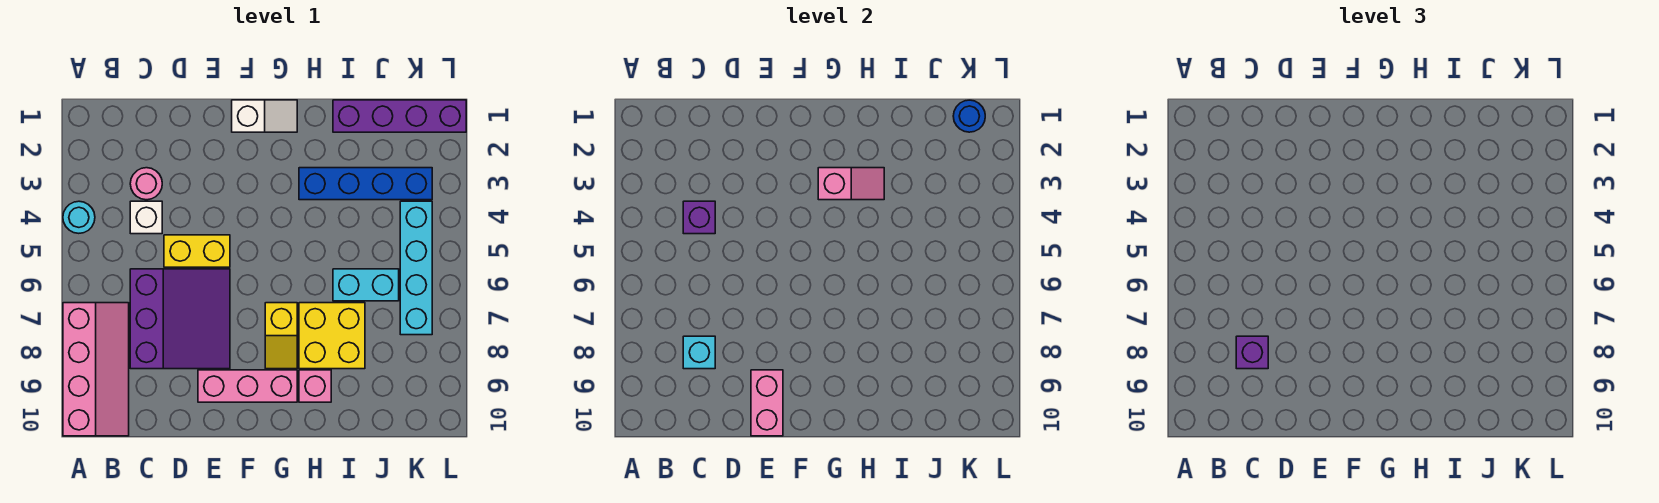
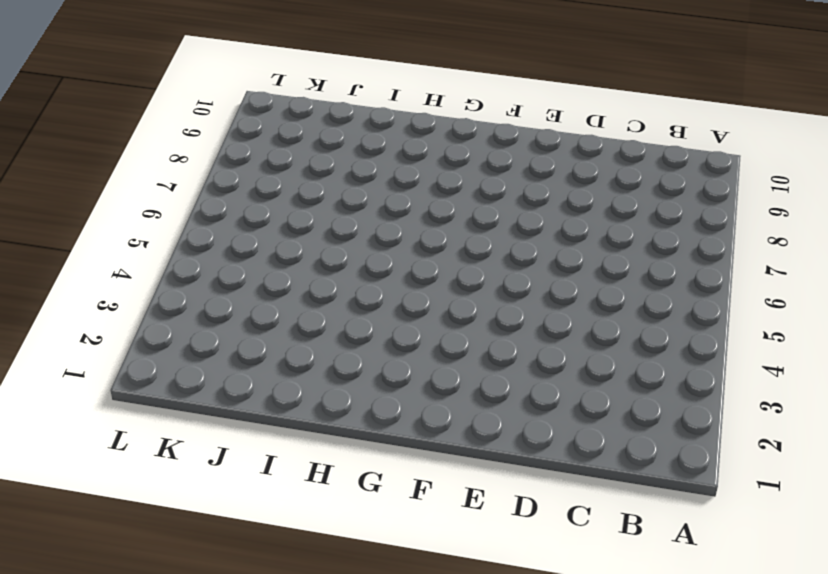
none -> cyan round brick A4 level 1
none -> pink slope A7:B10 level 1 top A
none -> pink round brick C3 level 1

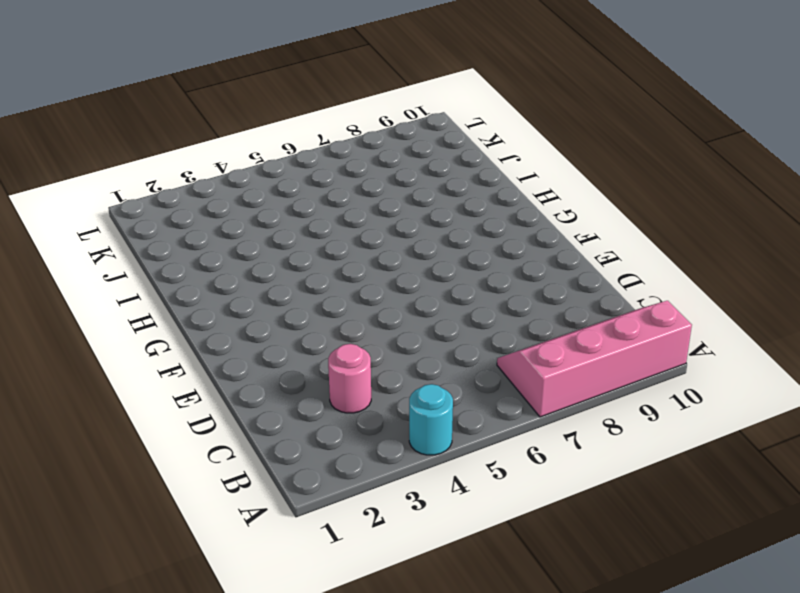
none -> white brick C4 level 1
none -> purple slope C6:E8 level 1 top C
none -> yellow brick D5:E5 level 1

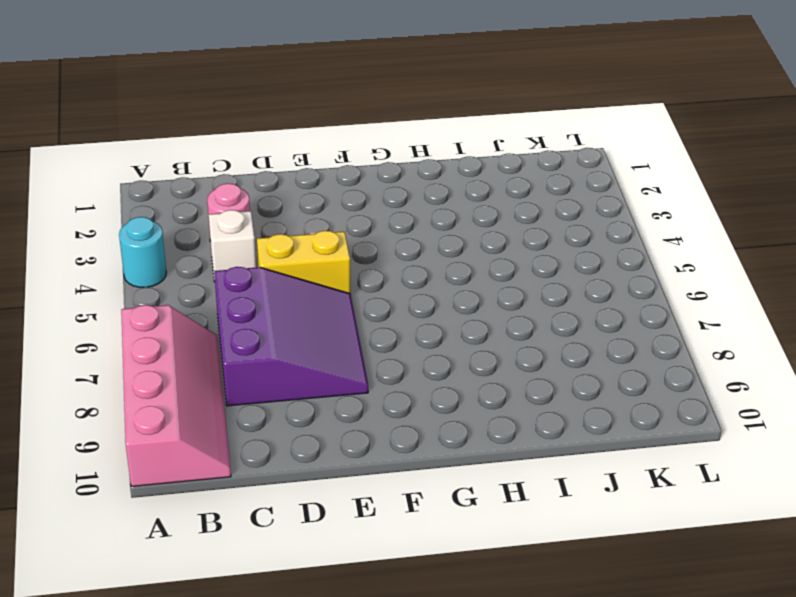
none -> pink brick E9:G9 level 1
none -> white slope F1:G1 level 1 top F
none -> yellow slope G7:G8 level 1 top 7

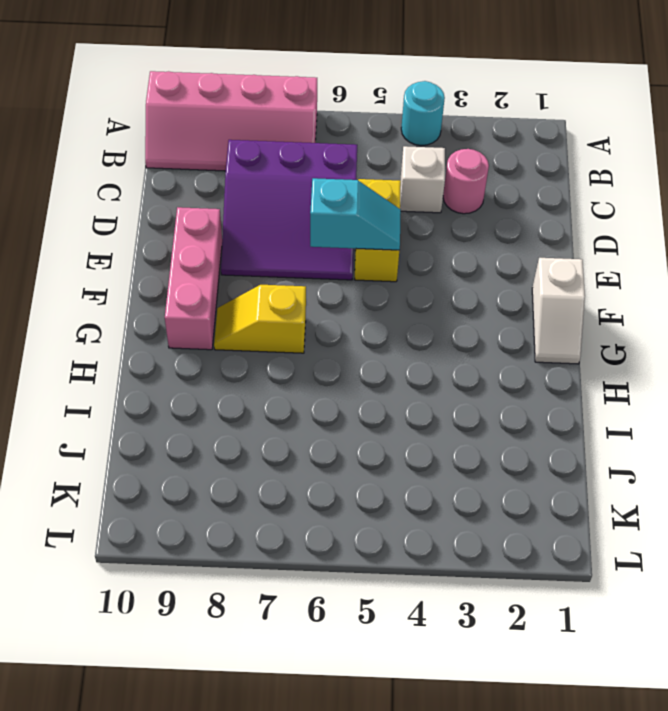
cyan slope E5:E6 level 2 top 6 -> none
none -> blue brick H3:K3 level 1
none -> yellow brick H7:I8 level 1
none -> pink brick H9 level 1

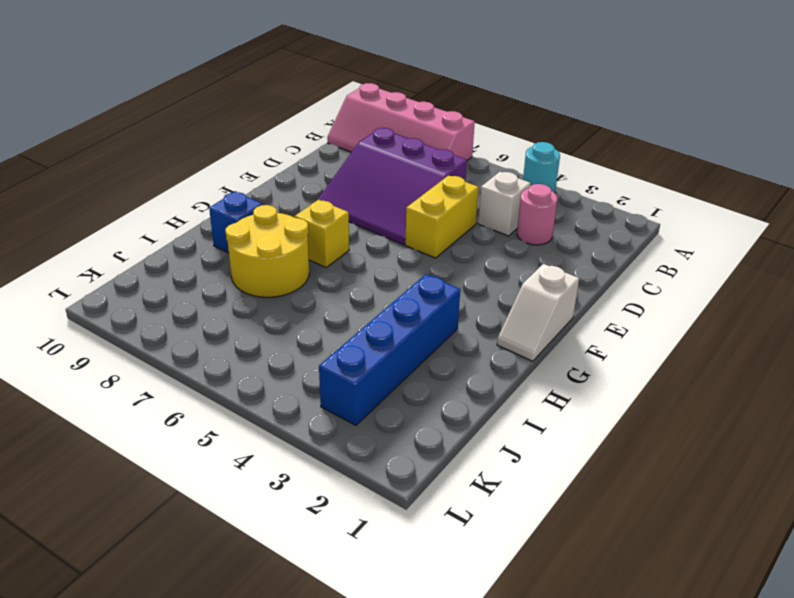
yellow round brick H7:I8 level 1 -> yellow brick H7:I8 level 1
blue brick H9 level 1 -> pink brick H9 level 1
none -> pink brick E9:G9 level 1
none -> purple brick I1:L1 level 1
none -> cyan brick I6:J6 level 1

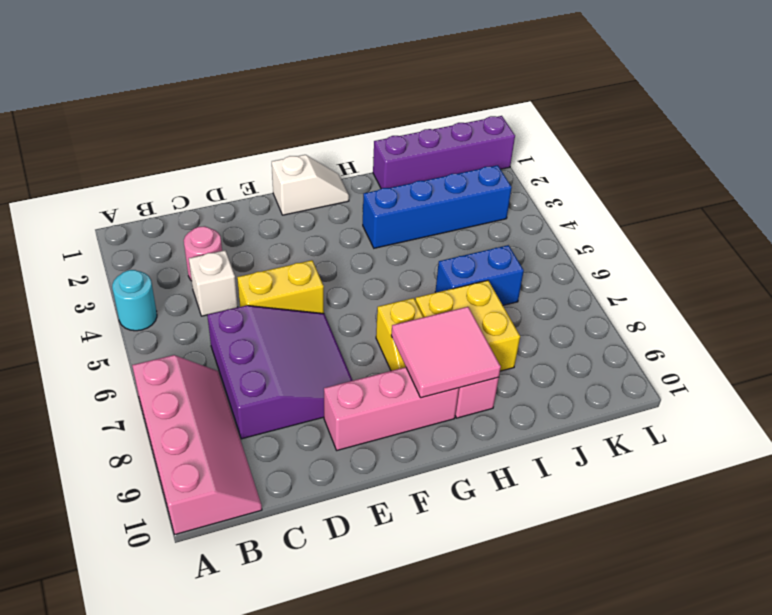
pink tile G8:H9 level 2 -> none
blue brick I6:J6 level 1 -> cyan brick I6:J6 level 1
none -> cyan brick K4:K7 level 1
none -> purple brick C4 level 2
none -> cyan brick C8 level 2

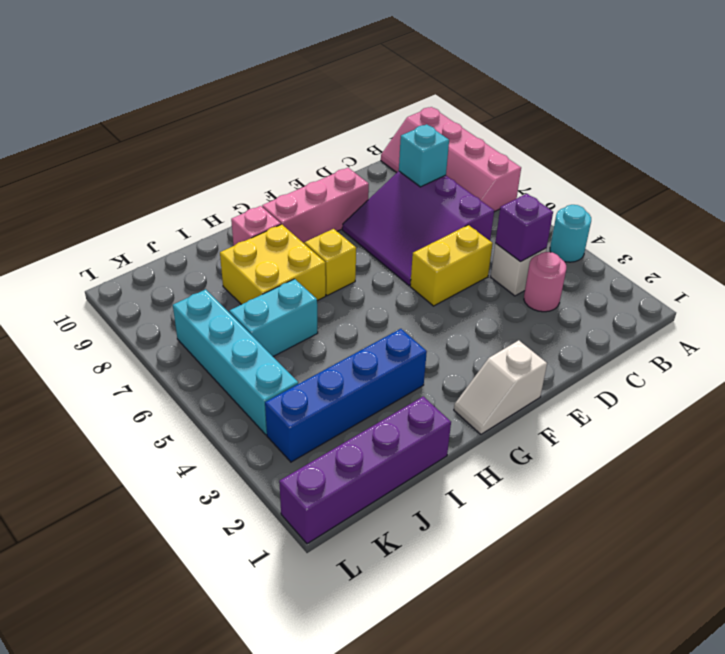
none -> pink brick E9:E10 level 2
none -> pink slope G3:H3 level 2 top G
none -> blue round brick K1 level 2

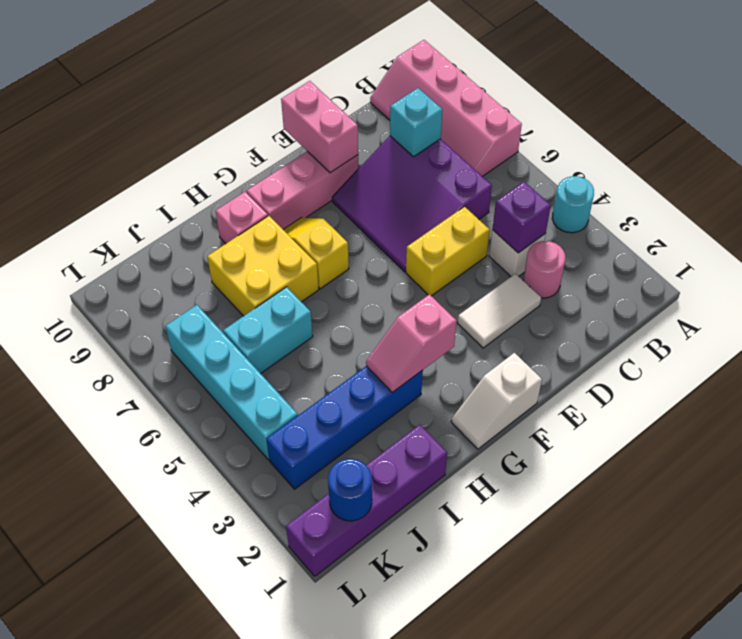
white tile D3:E3 level 1 -> none
none -> purple brick C8 level 3

